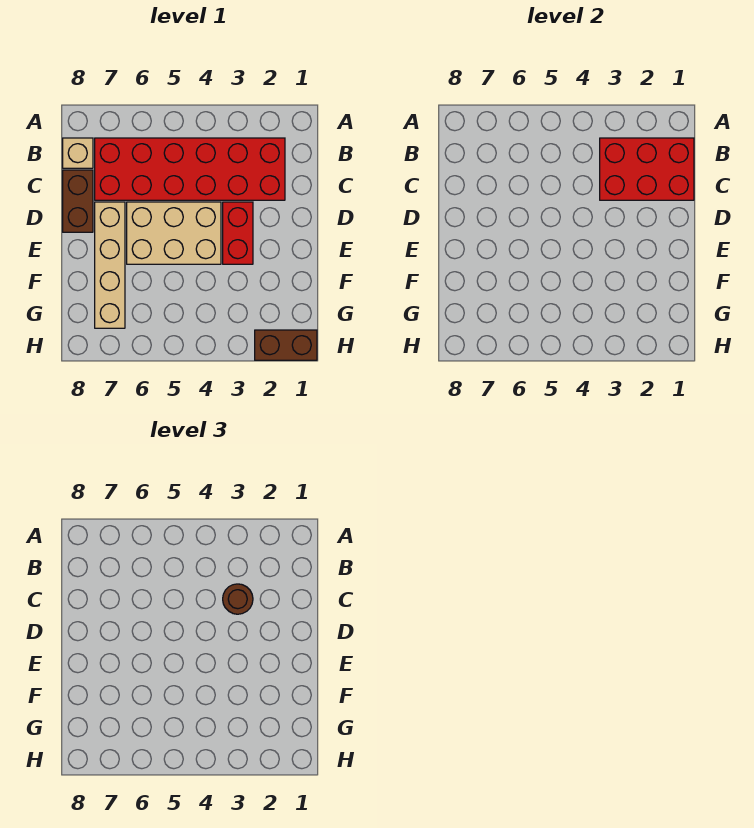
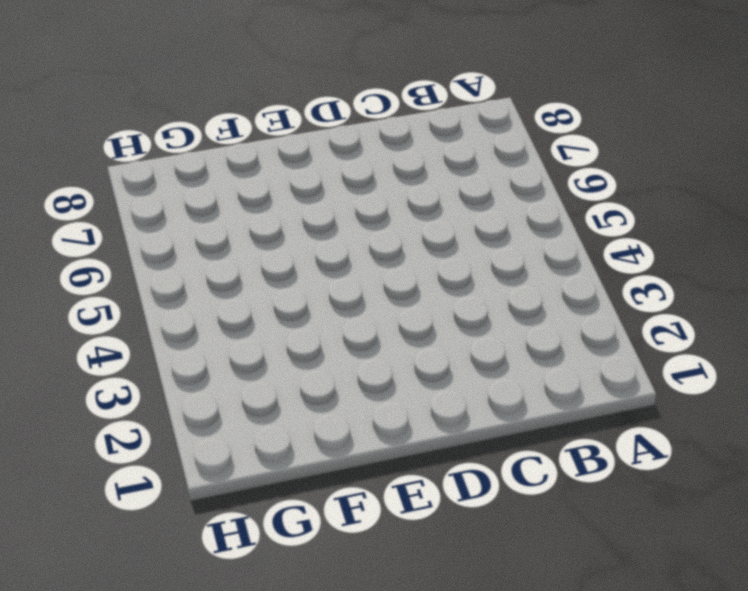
none -> red brick B2:C7 level 1
none -> tan brick B8 level 1

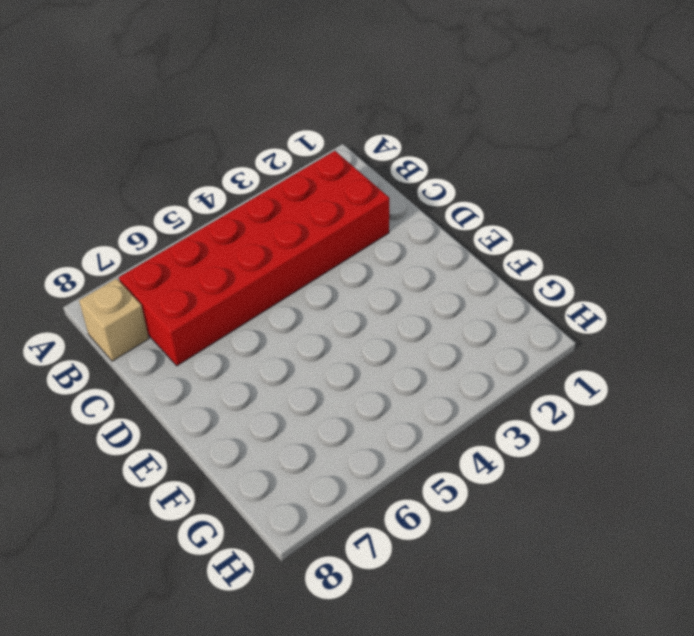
none -> brown brick C8:D8 level 1
none -> red brick D3:E3 level 1

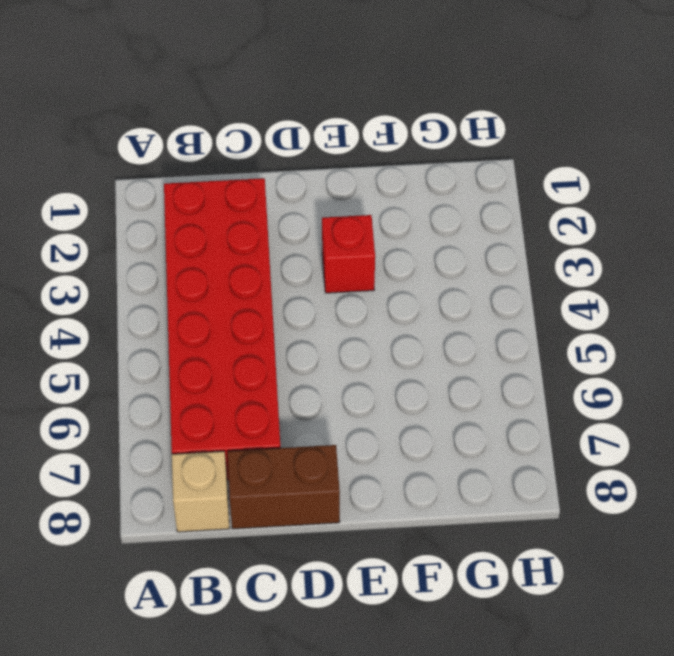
red brick E3 level 1 -> red brick D3:E3 level 1
none -> tan brick D4:E6 level 1
none -> tan brick D7:G7 level 1

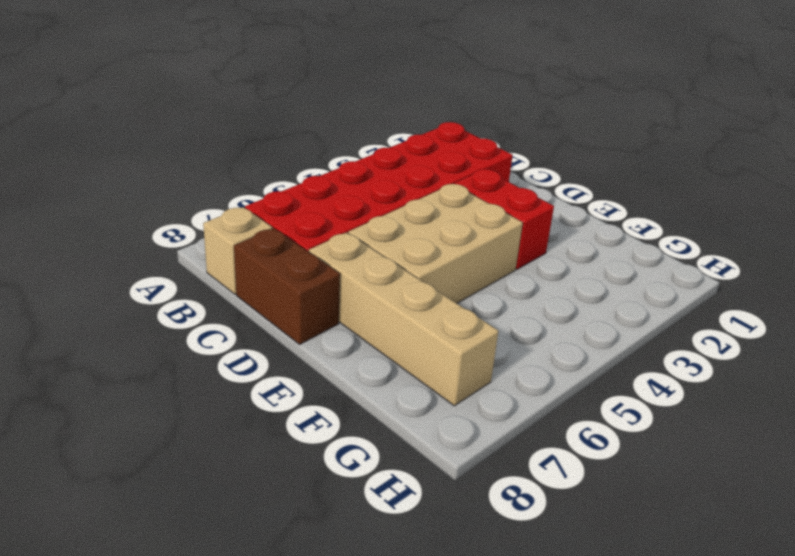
none -> brown brick H1:H2 level 1
none -> red brick B1:C3 level 2

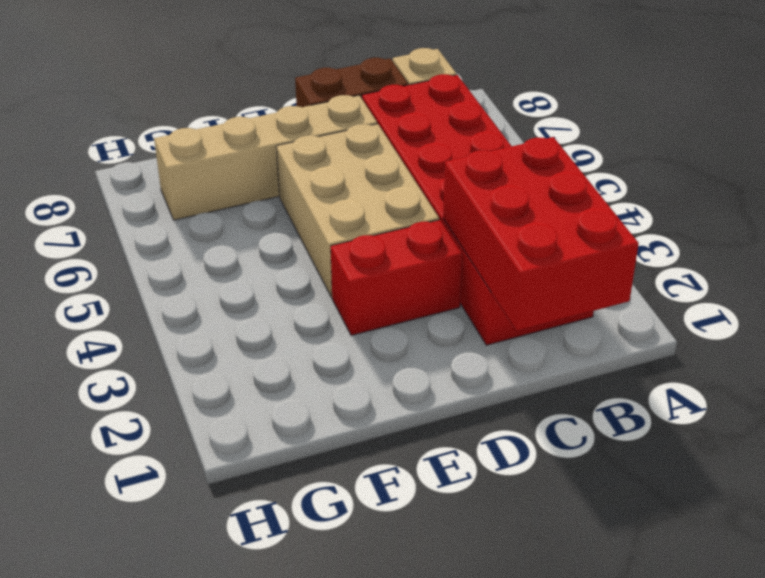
none -> brown brick H1:H2 level 1
none -> brown round brick C3 level 3

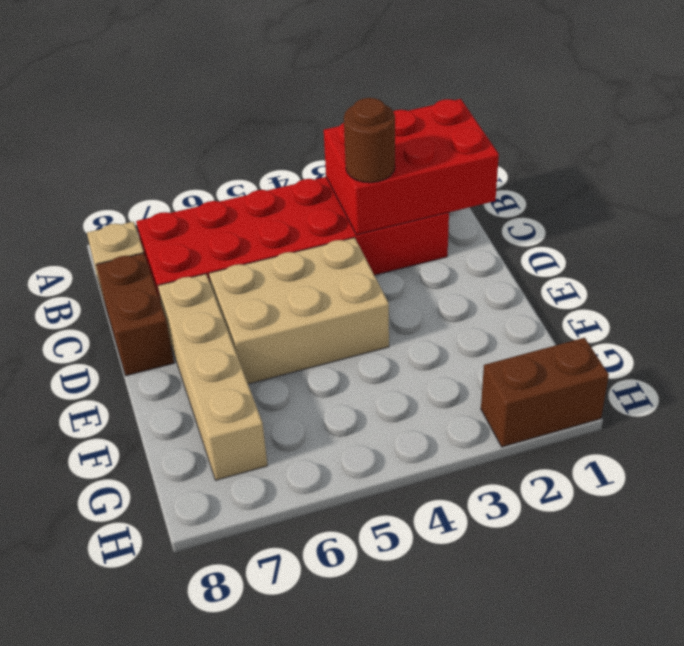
none -> red brick D3:E3 level 1

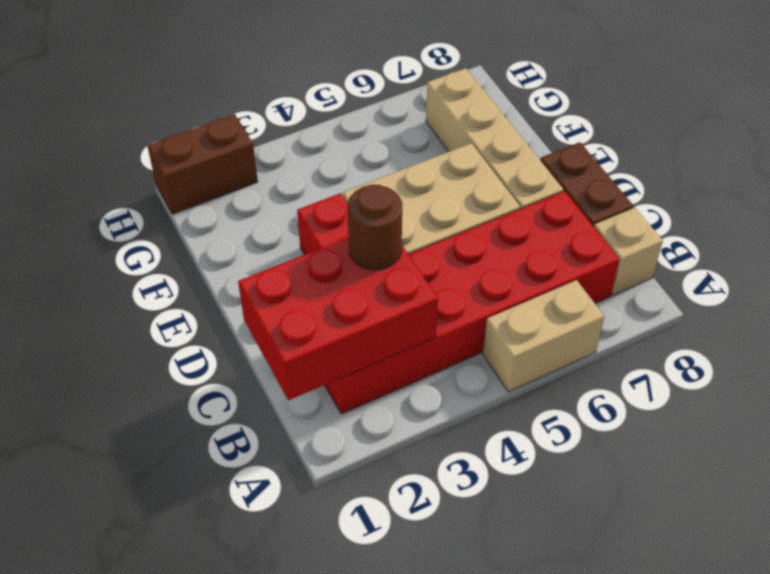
tan brick A5:A6 level 1 -> none

